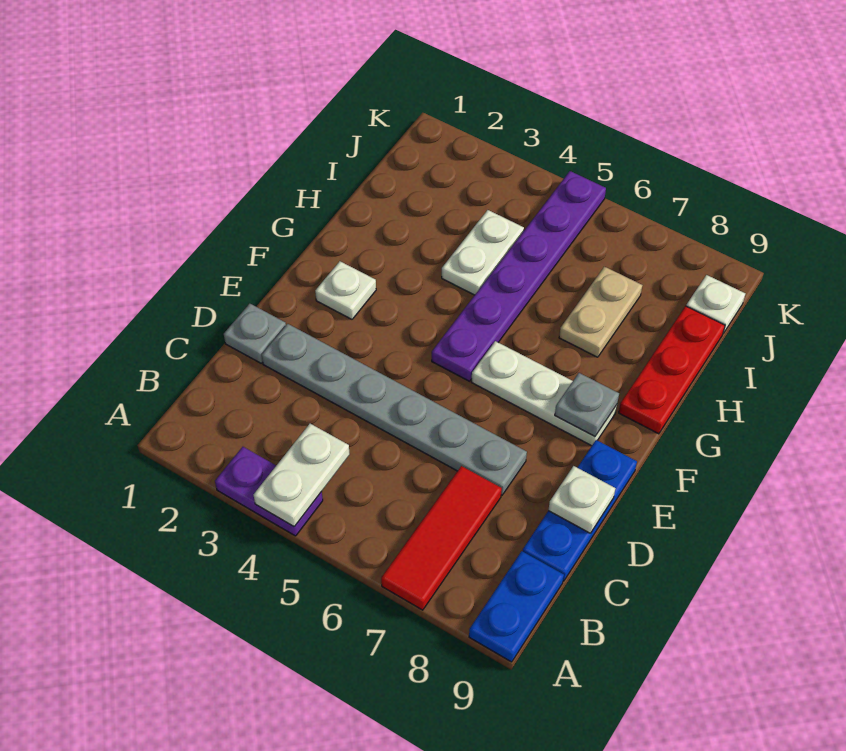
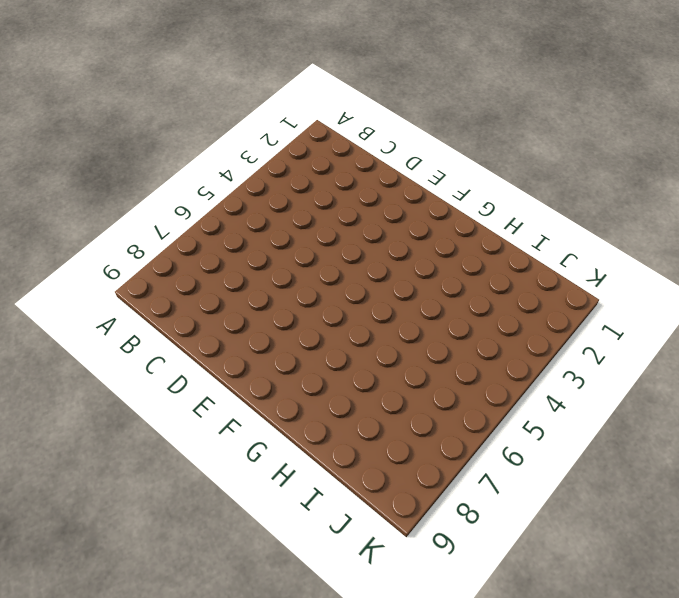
none -> purple plate A3:A4 level 1
none -> red tile A7:C7 level 1
none -> blue plate A9:B9 level 1

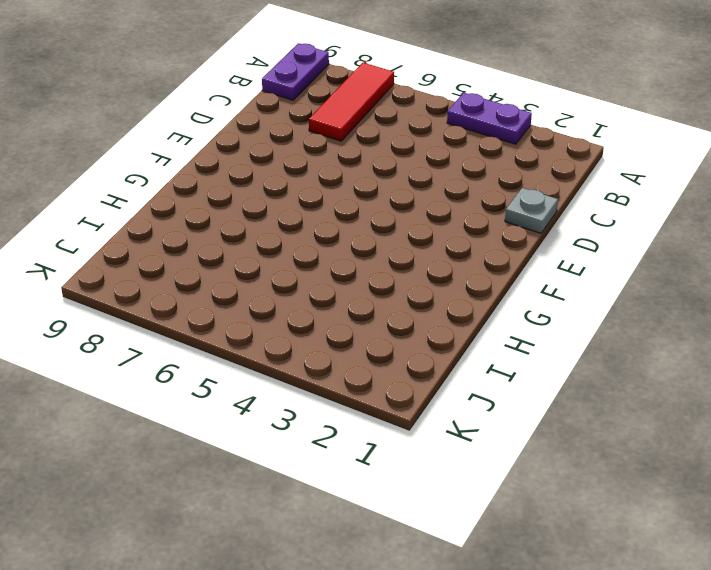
purple plate A9:B9 level 1 -> blue plate A9:B9 level 1
none -> blue plate C9:E9 level 1
none -> grey plate D2:D7 level 1
none -> white plate F2 level 1

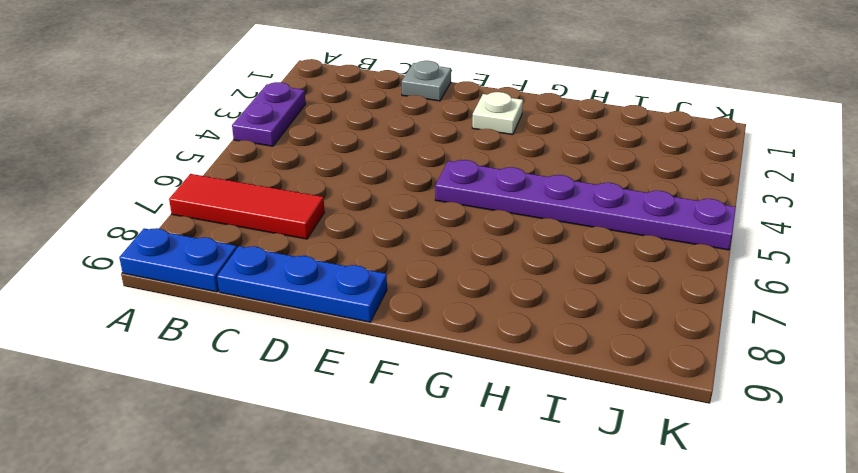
none -> grey plate D2:D7 level 1
none -> white plate F6:F8 level 1
none -> red plate G9:I9 level 1

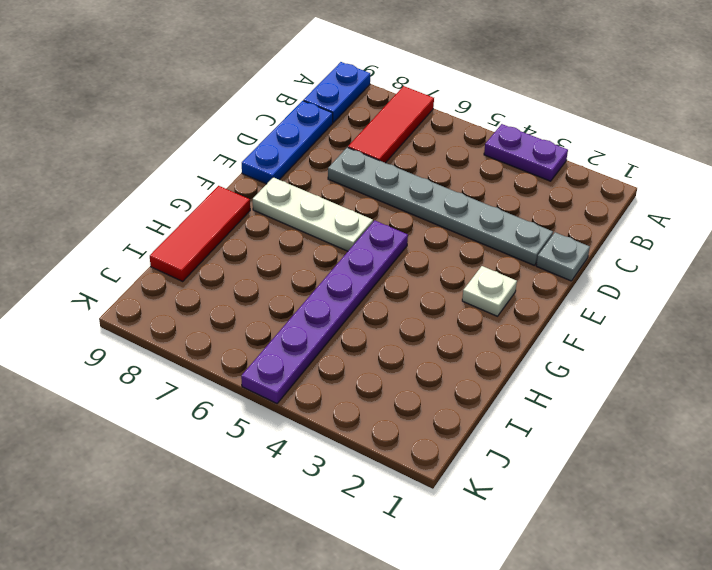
red tile G9:I9 level 1 -> red plate G9:I9 level 1
none -> white plate H4:I4 level 1
none -> tan plate H7:I7 level 1
none -> white plate J9 level 1

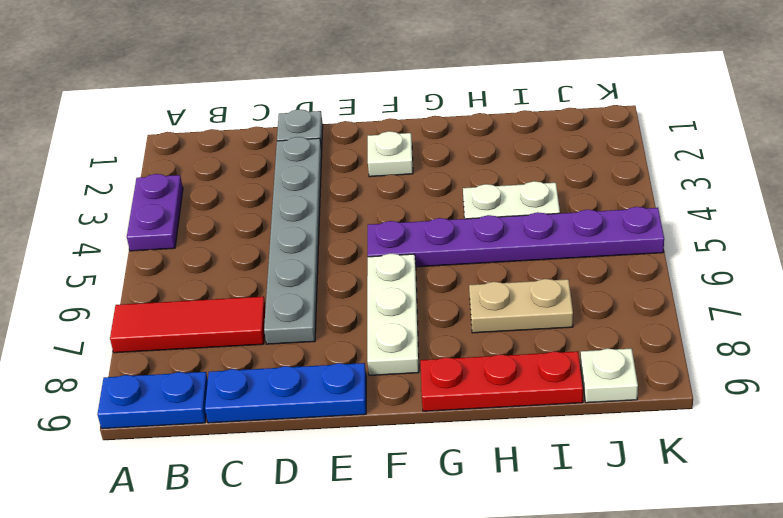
none -> white plate A4:B4 level 2
none -> white plate D9 level 2
none -> grey plate F8 level 2

